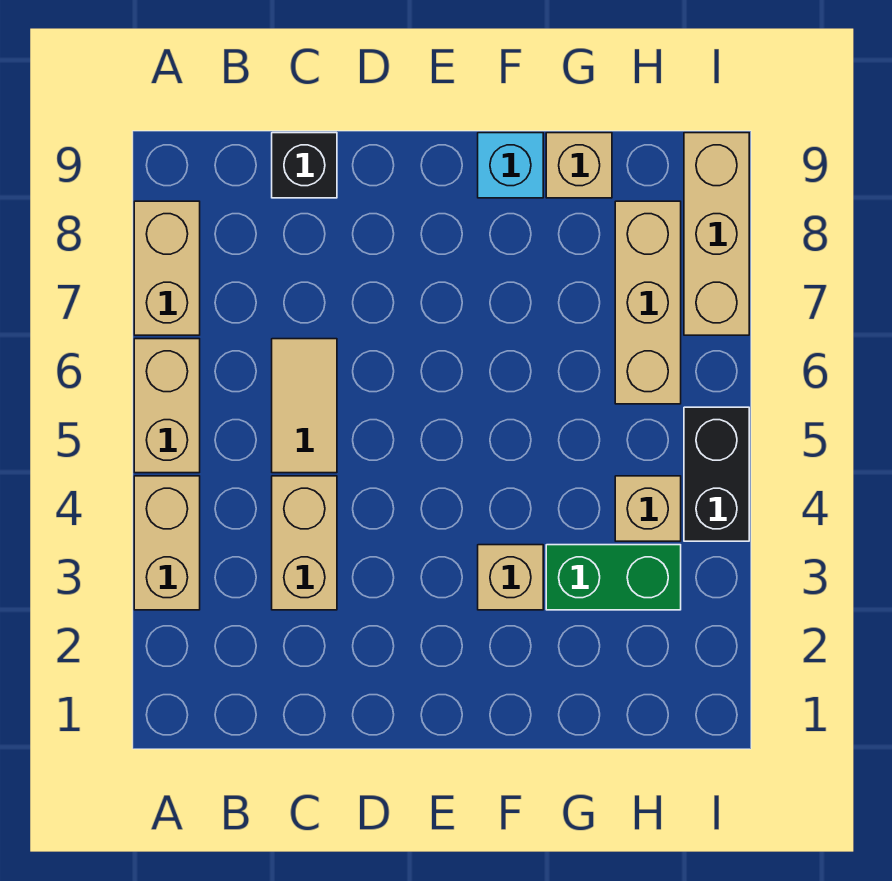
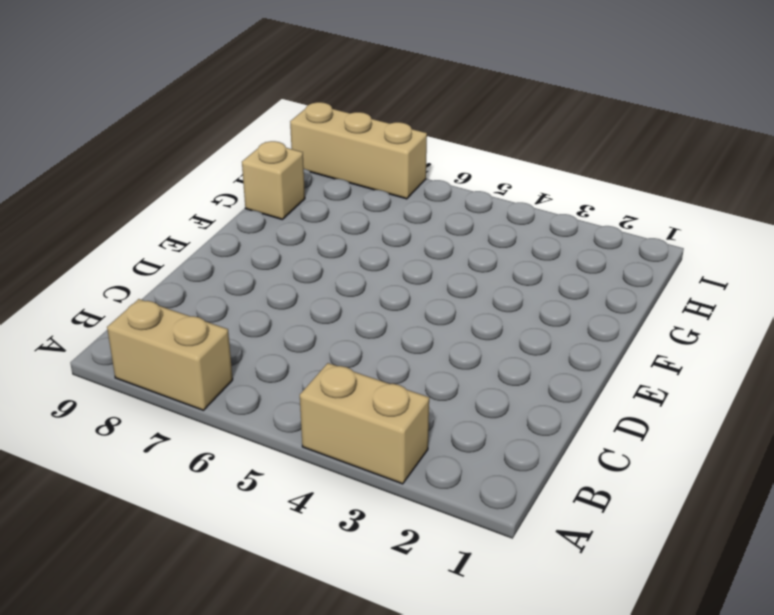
none -> tan brick A5:A6 level 1
none -> tan brick C3:C4 level 1
none -> tan tile C5:C6 level 1

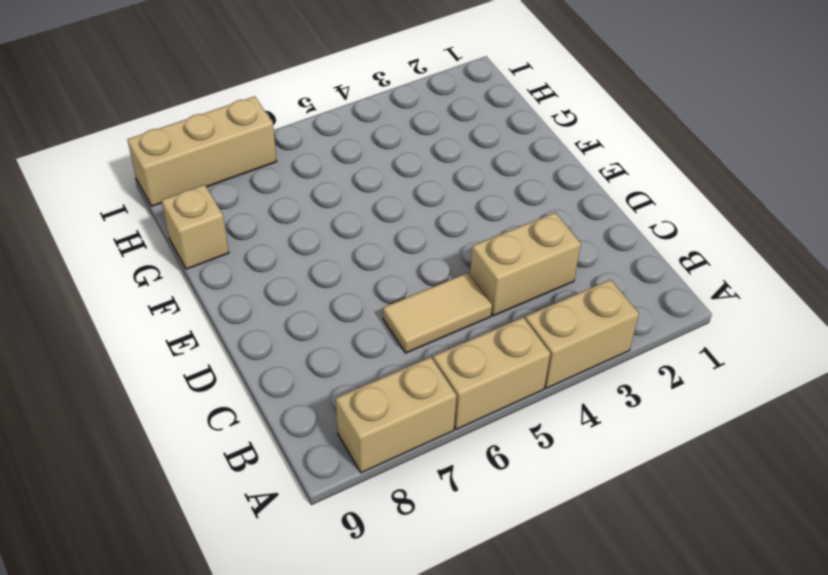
none -> black brick C9 level 1
none -> tan brick F3 level 1
none -> cyan brick F9 level 1

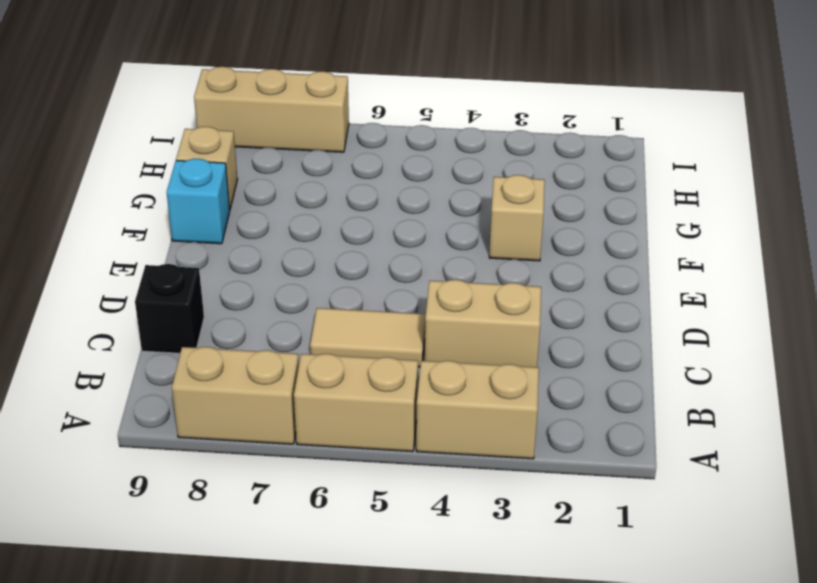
none -> green brick G3:H3 level 1
none -> tan brick H4 level 1
none -> tan brick H6:H8 level 1

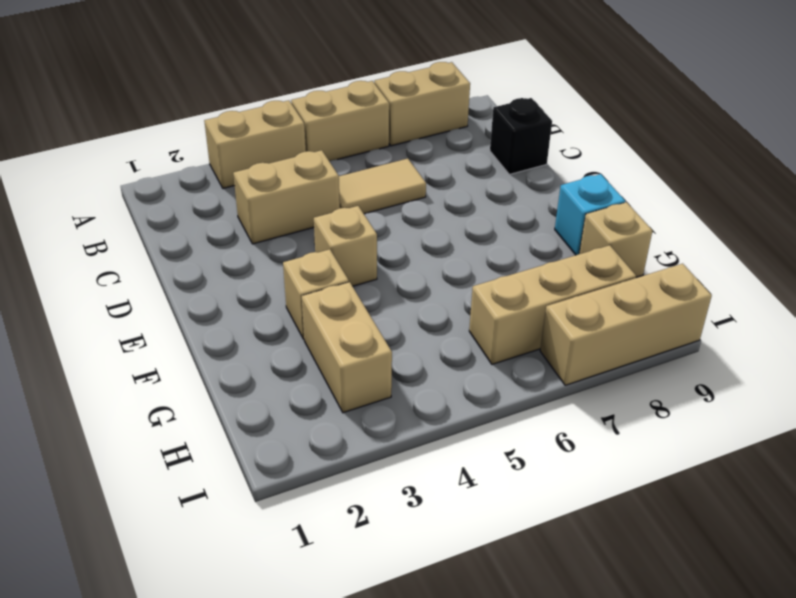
tan brick E4 level 1 -> tan brick H4 level 1
tan brick G3:H3 level 1 -> green brick G3:H3 level 1
none -> black brick I4:I5 level 1

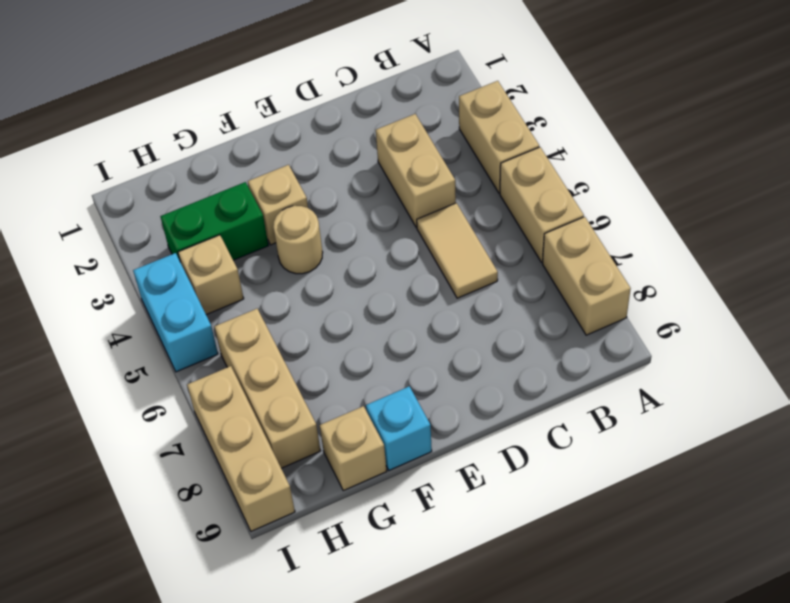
tan round brick F4 level 1 -> none
cyan brick I4:I5 level 1 -> black brick I4:I5 level 1
none -> black brick C9 level 1

